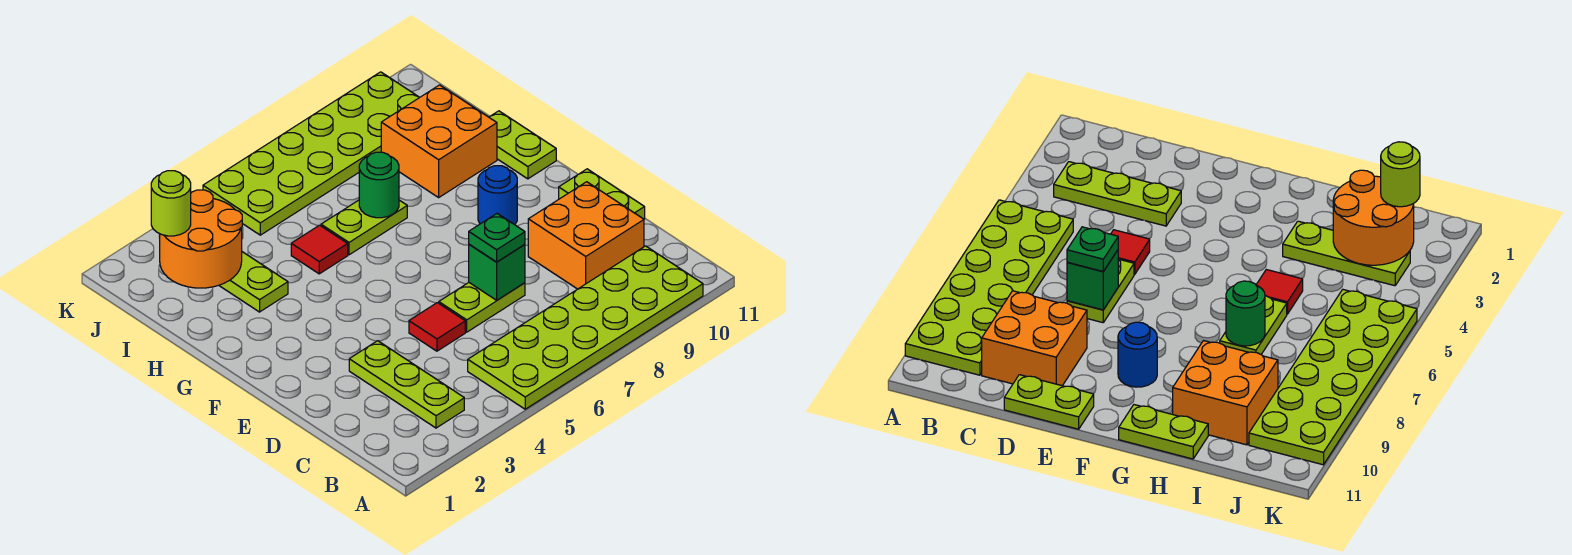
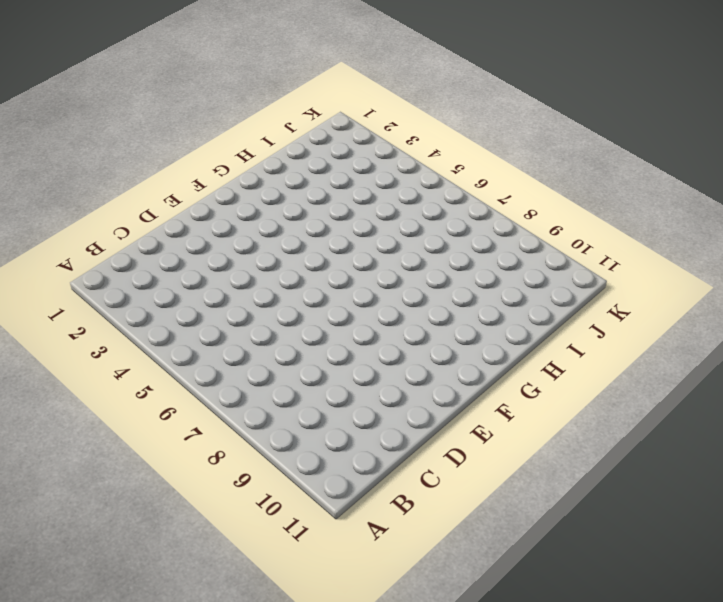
none -> lime plate A5:B10 level 1
none -> lime plate B3:D3 level 1
none -> orange brick C9:D10 level 1

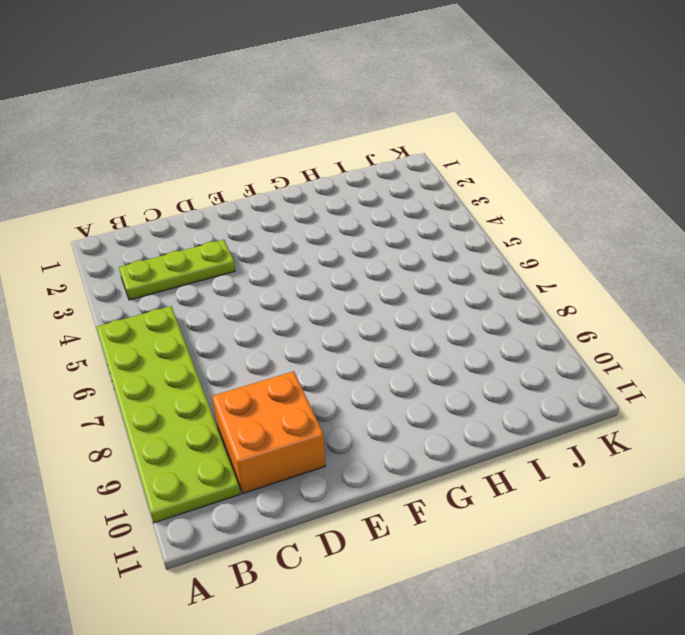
none -> red tile D5 level 1
none -> lime plate D6:D7 level 1
none -> lime plate D11:E11 level 1

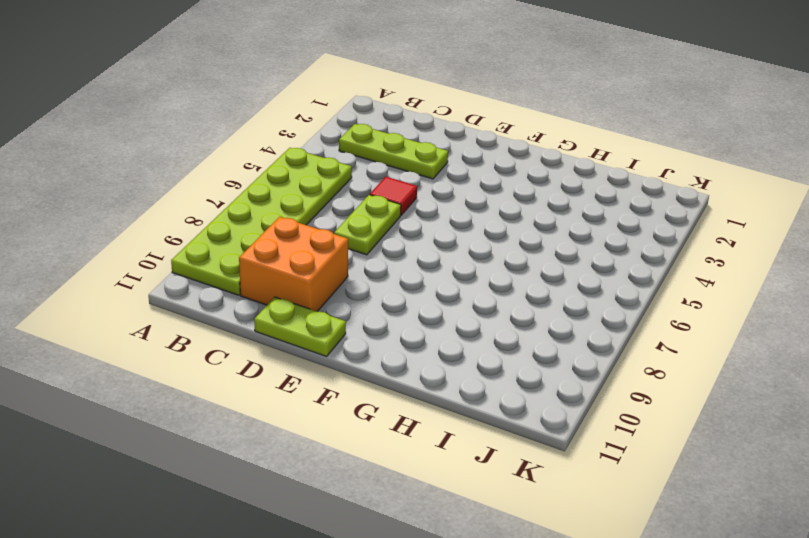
none -> blue round brick F9 level 1
none -> lime plate G11:H11 level 1
none -> lime plate H3:J3 level 1

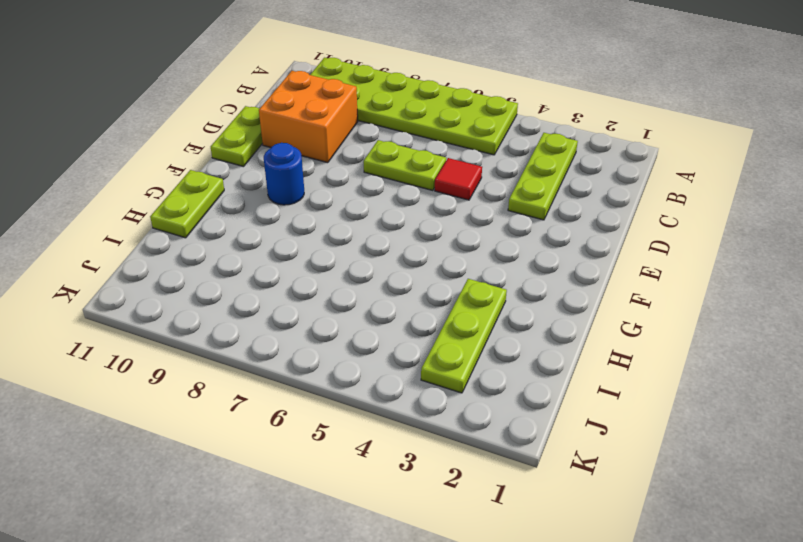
none -> red tile H5 level 1
none -> lime plate H6:H7 level 1
none -> orange brick H9:I10 level 1

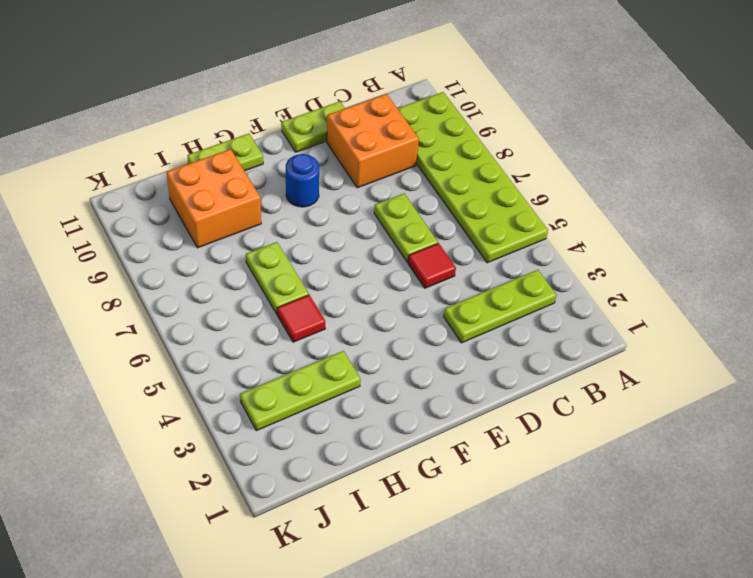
none -> lime plate J5:K10 level 1
none -> green brick D7 level 2
none -> green round brick H7 level 2

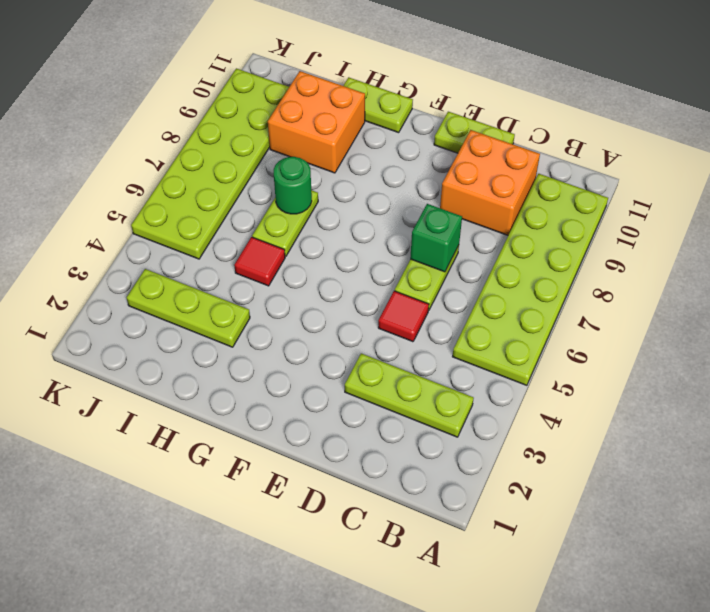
none -> blue round brick F9 level 1
none -> orange round brick I2:J3 level 2
none -> green plate D7 level 3

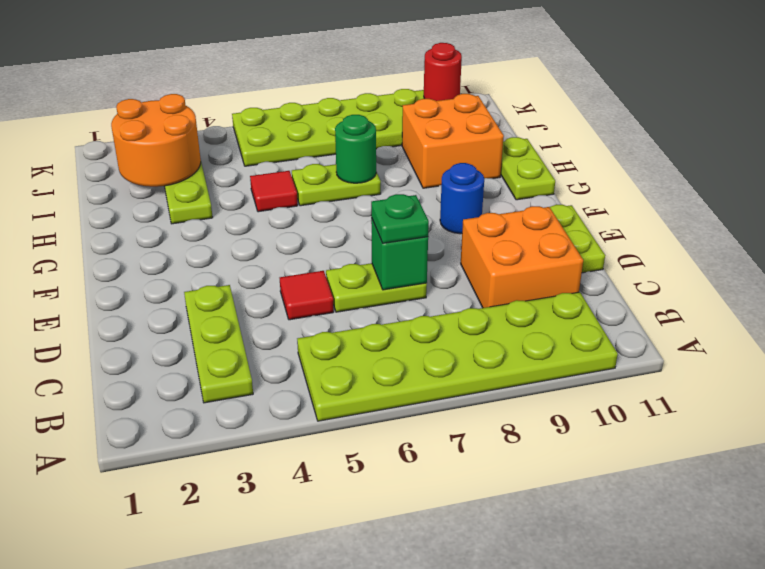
red round brick K10 level 2 -> none
none -> lime round brick J2 level 3

